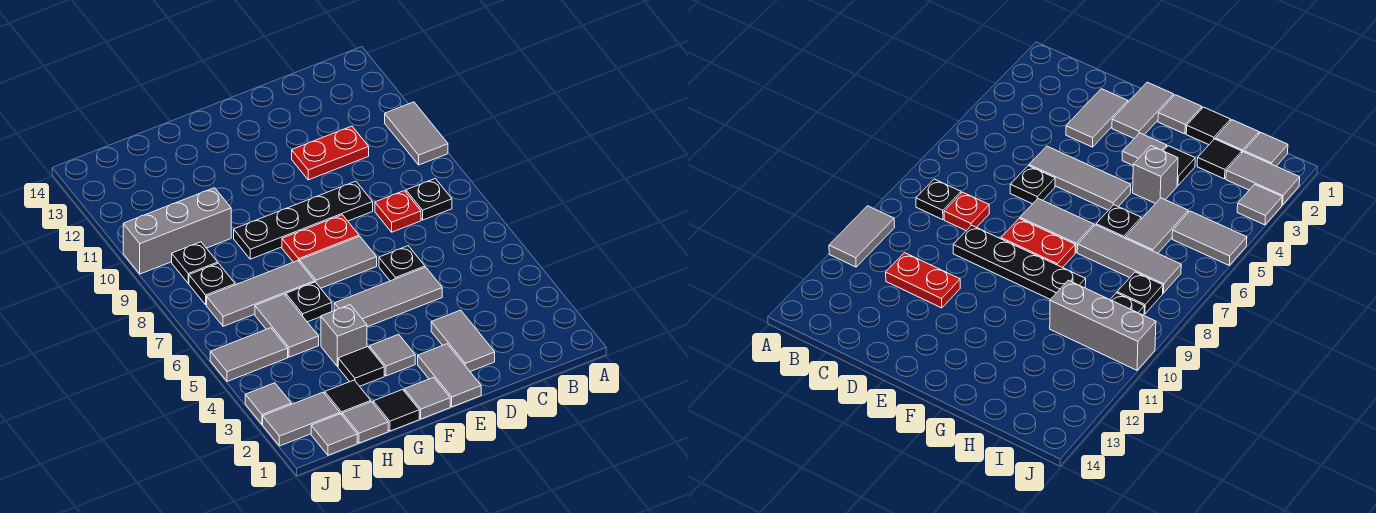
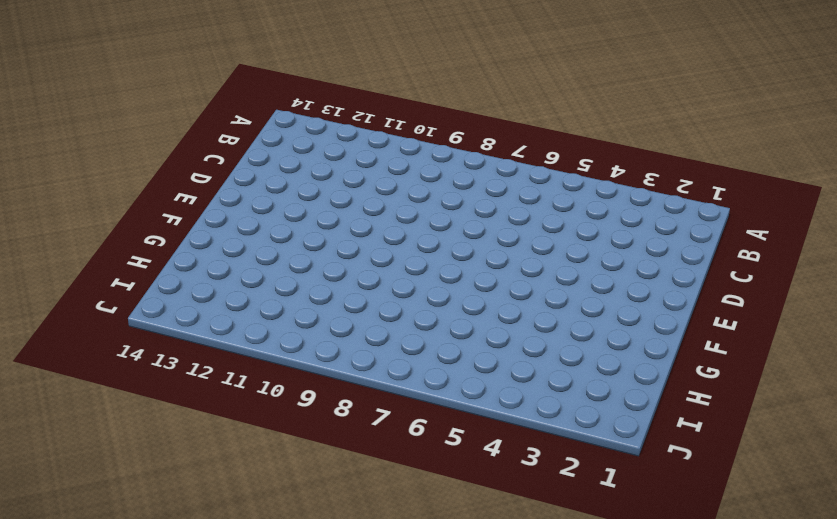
none -> grey tile A10:A11 level 1
none -> black plate B8 level 1
none -> red plate C8 level 1

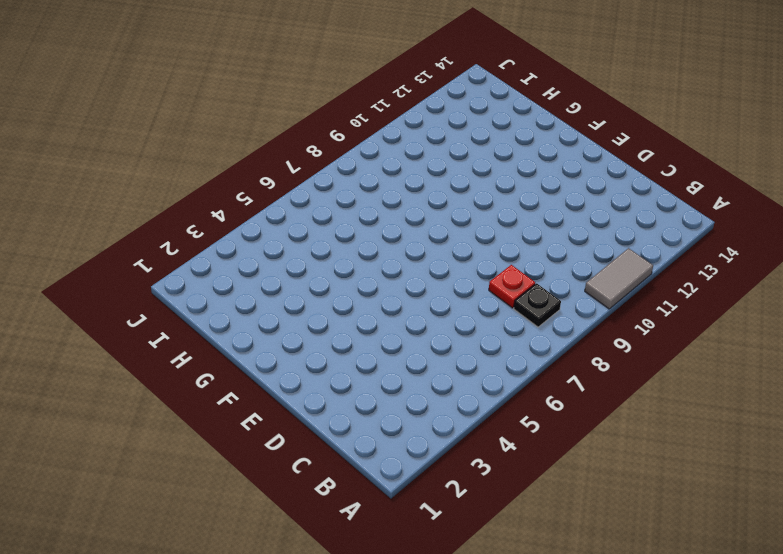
none -> red plate C11:D11 level 1
none -> grey tile D2:D3 level 1
none -> grey tile D5:F5 level 1

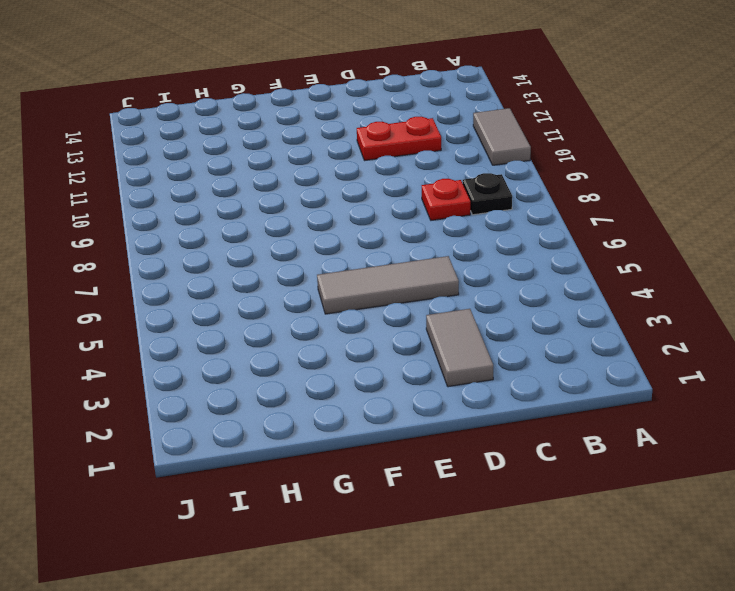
none -> black plate D6 level 1
none -> black plate D9:G9 level 1
none -> grey tile E1:E2 level 1

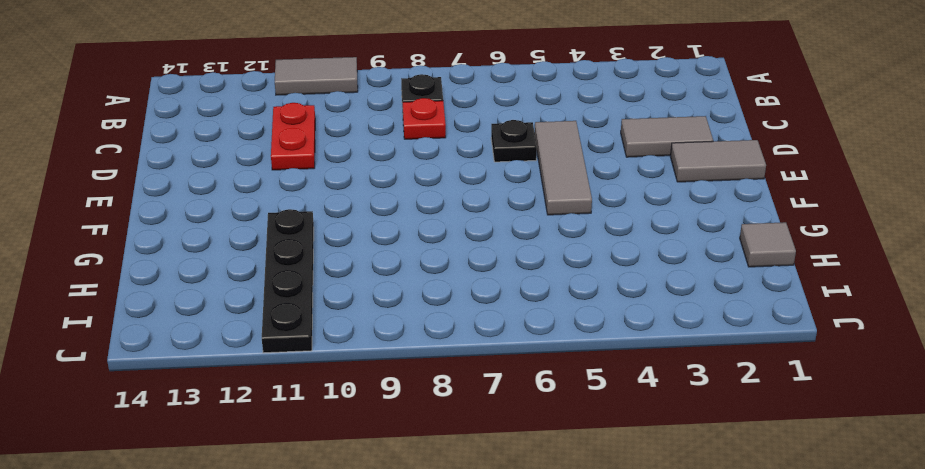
black plate G11:J11 level 1 -> black plate D9:G9 level 1
none -> grey tile E7:F7 level 1
none -> red plate E8:F8 level 1
none -> grey tile F1 level 1

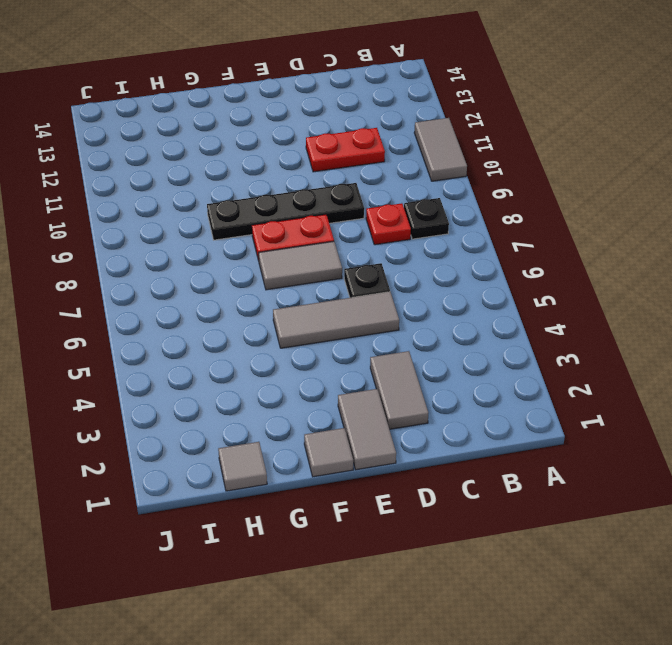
none -> grey tile F3 level 1
none -> black tile G1 level 1
none -> black tile G3 level 1

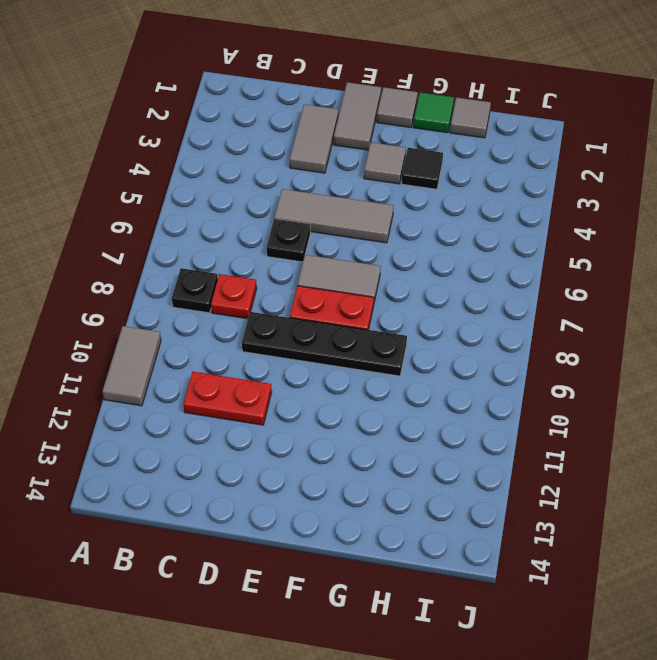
green tile G1 level 1 -> black tile G1 level 1
none -> grey brick G4 level 1
none -> black plate G6 level 1
none -> grey tile G7:I7 level 1

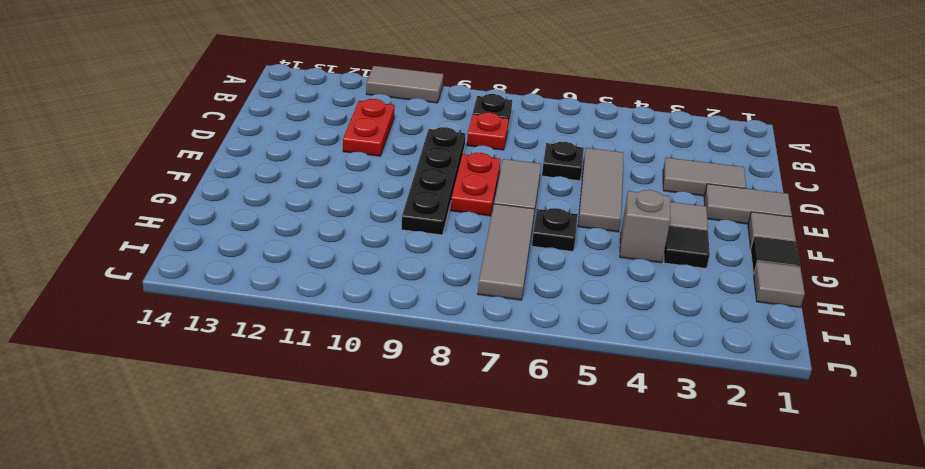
none -> black tile H2 level 1
none -> grey tile H5:H6 level 1
none -> grey brick H10:J10 level 1

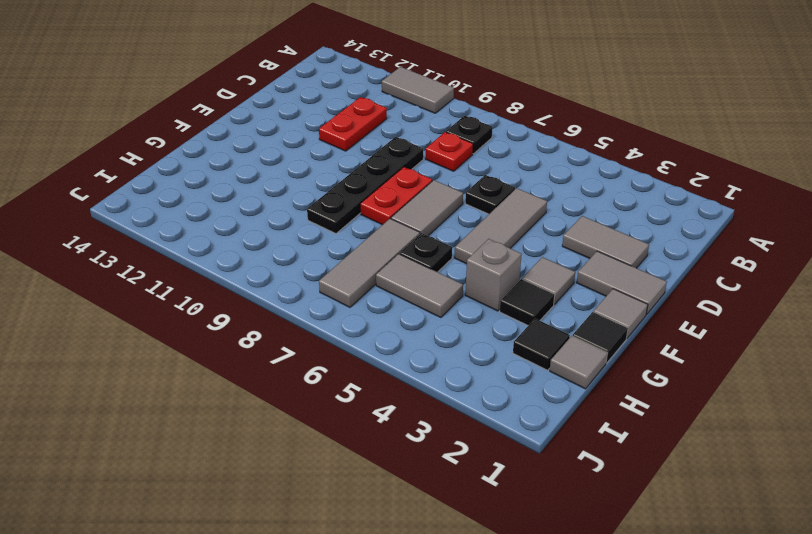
none -> grey brick H10:J10 level 1
none -> grey tile I1 level 1
none -> grey tile I2:J2 level 1

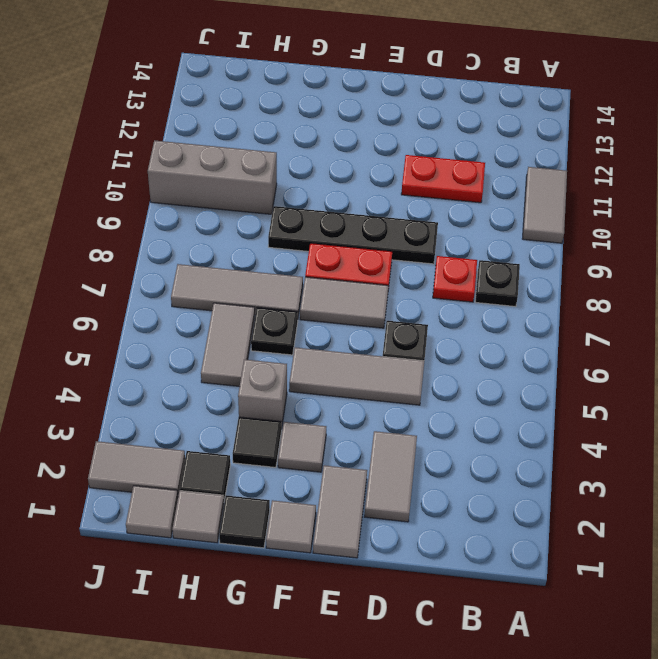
none -> grey tile I5:J5 level 1
none -> black plate I8 level 1
none -> black plate I9 level 1

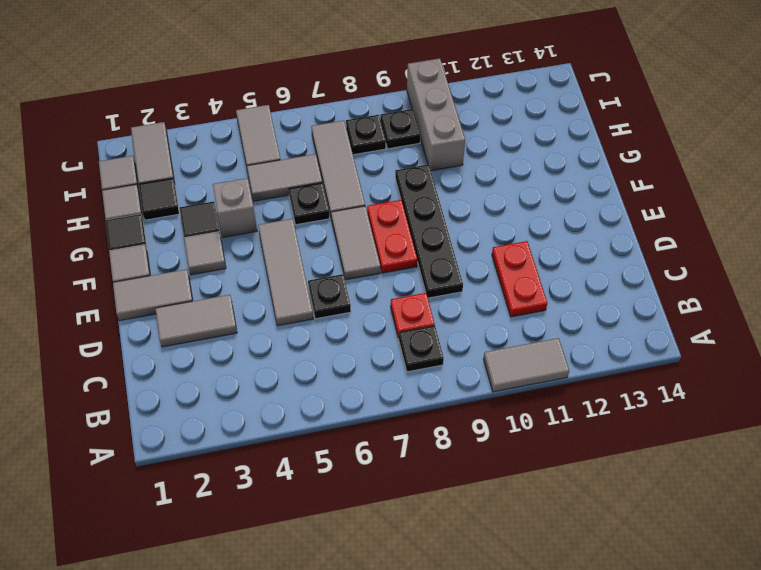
none -> grey tile J3 level 1

